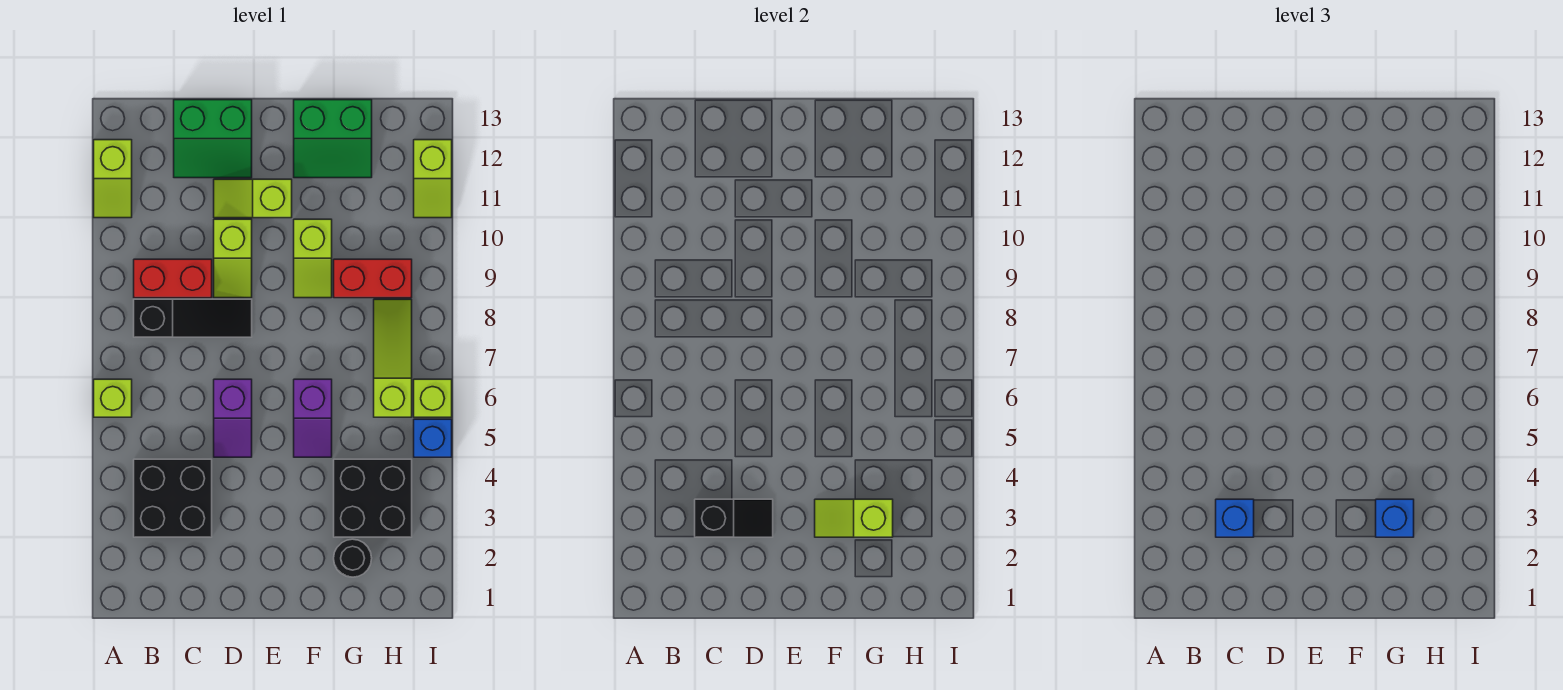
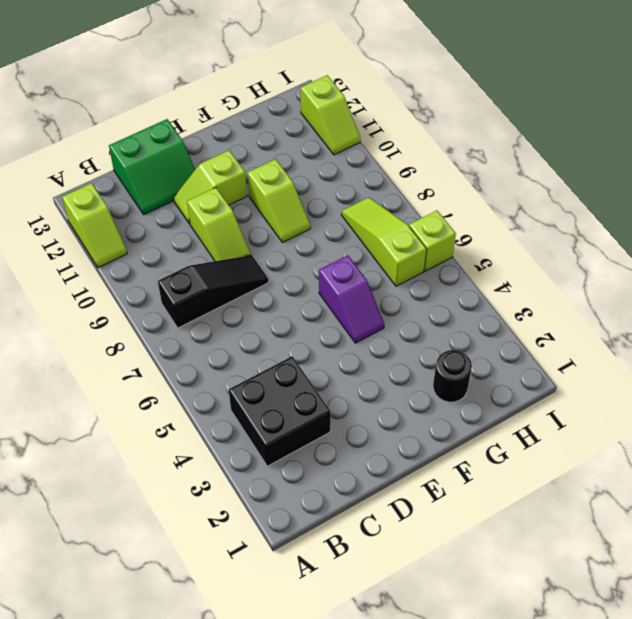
none -> lime brick A6 level 1
none -> red brick B9:C9 level 1
none -> purple slope D5:D6 level 1 top 6

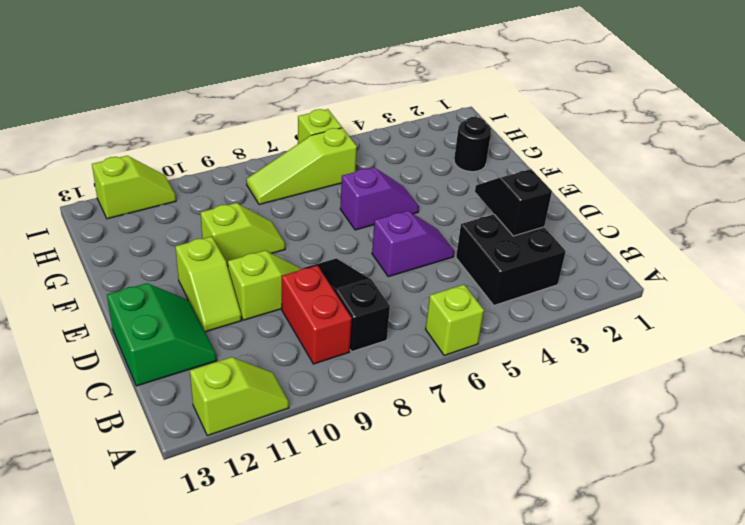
none -> green slope F12:G13 level 1 top 13
none -> black brick G3:H4 level 1
none -> red brick G9:H9 level 1

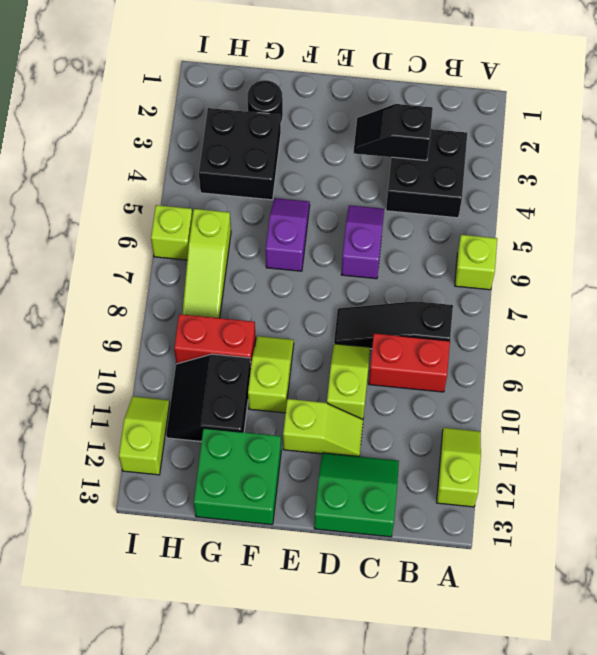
green brick F12:G13 level 1 -> green slope F12:G13 level 1 top 13
black slope G10:H11 level 1 top G -> none
none -> blue brick I5 level 1
none -> lime slope F3:G3 level 2 top G
none -> blue brick C3 level 3

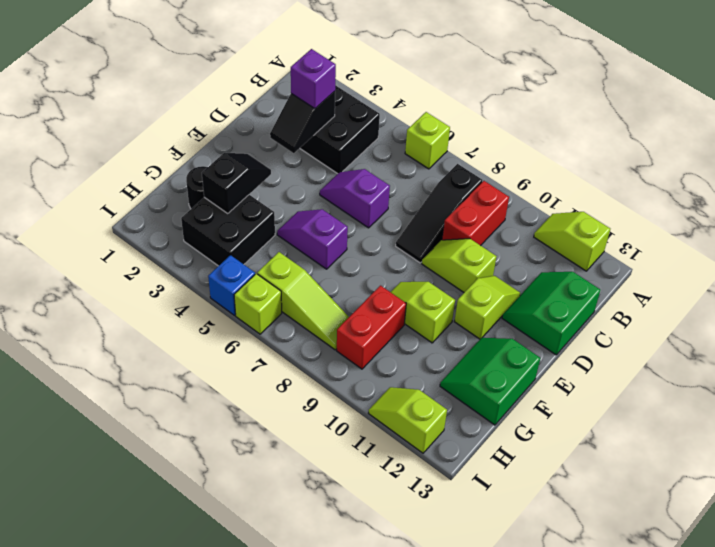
purple brick C3 level 3 -> blue brick C3 level 3
black slope F3:G3 level 2 top G -> lime slope F3:G3 level 2 top G
none -> blue brick G3 level 3

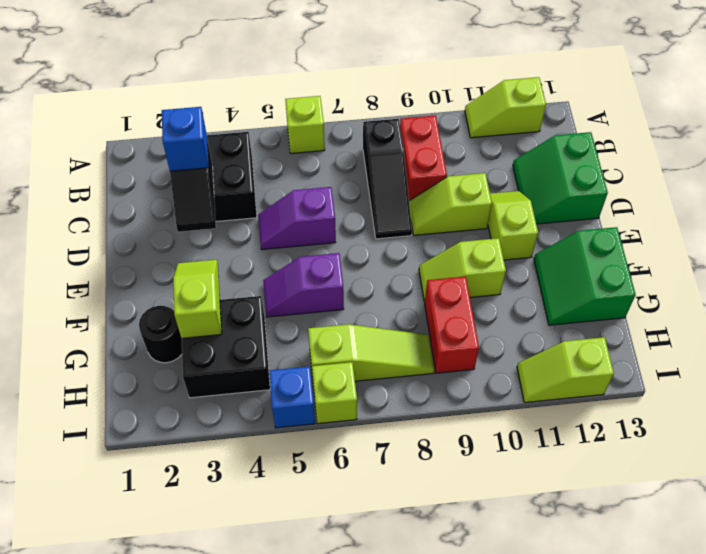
none -> blue brick G3 level 3

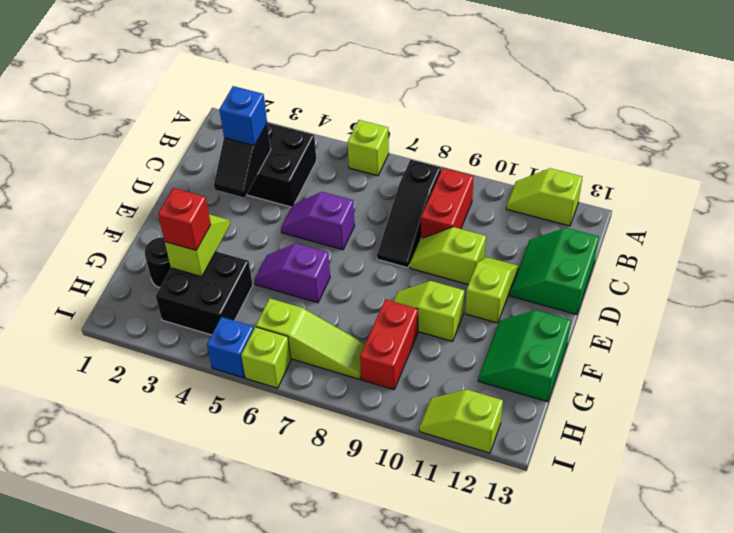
red brick G3 level 3 -> blue brick G3 level 3

